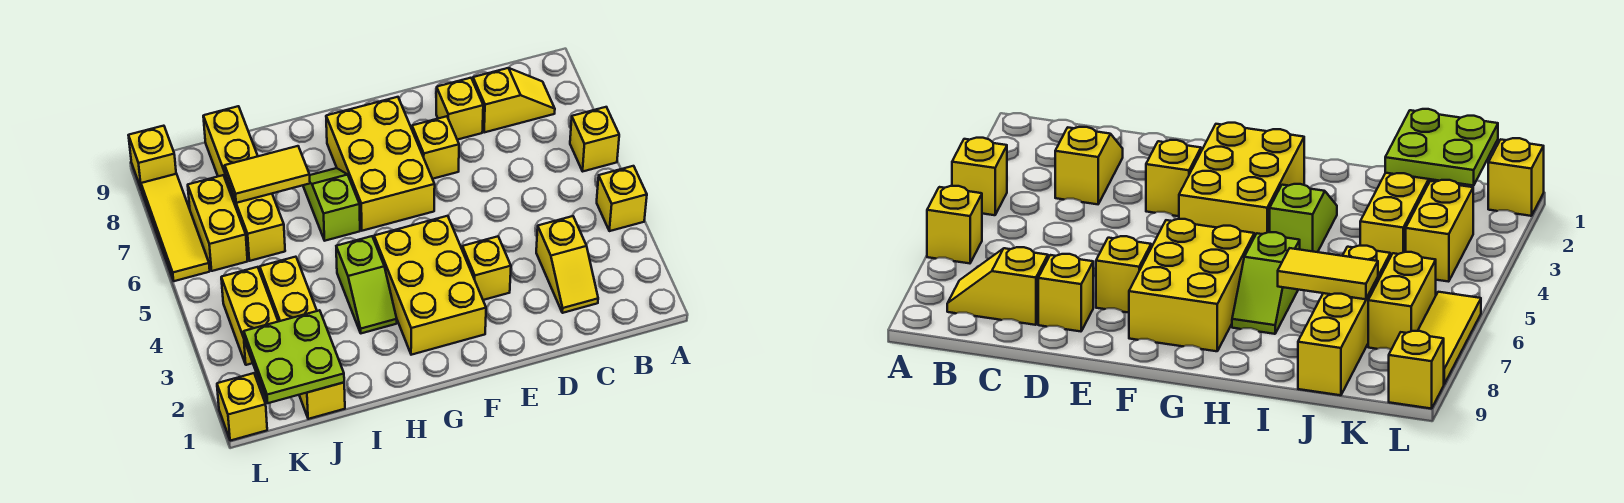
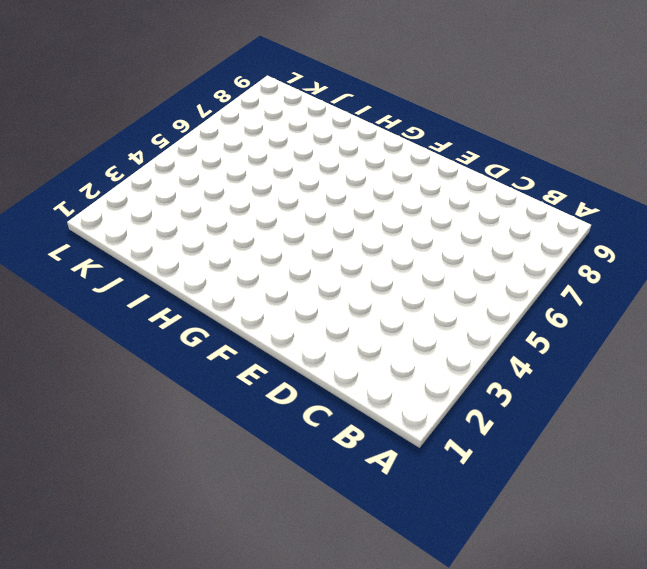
none -> yellow brick A4 level 1
none -> yellow brick A6 level 1
none -> yellow slope B8:C8 level 1 top C

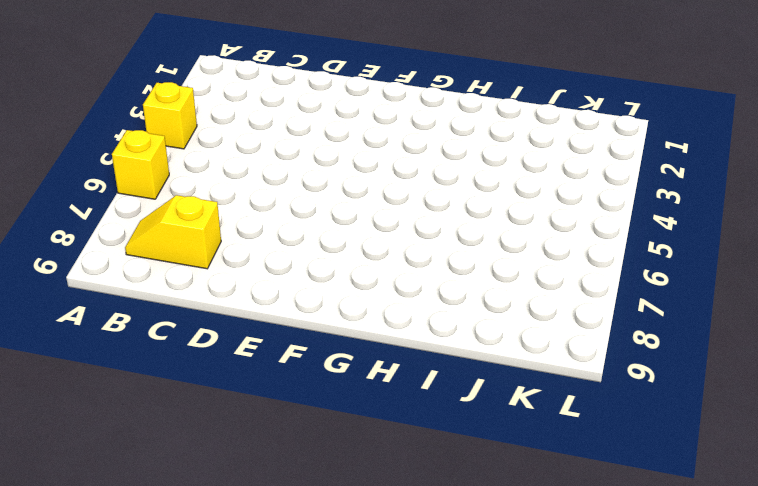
none -> yellow slope C2:C3 level 1 top 3
none -> yellow brick D8 level 1
none -> yellow brick E3 level 1

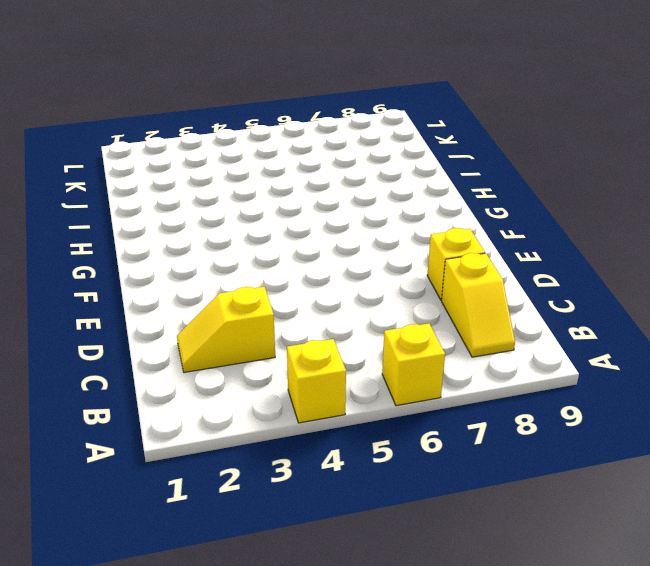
none -> yellow brick E3 level 1
none -> yellow brick E7 level 1
none -> yellow brick F2:G4 level 1

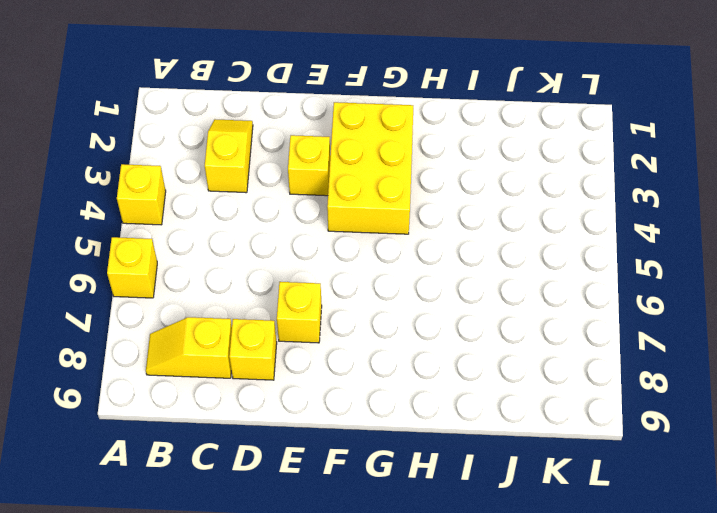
none -> yellow brick F6:G8 level 1
none -> lime slope H3:H4 level 1 top 4
none -> lime slope H6:H7 level 1 top 6

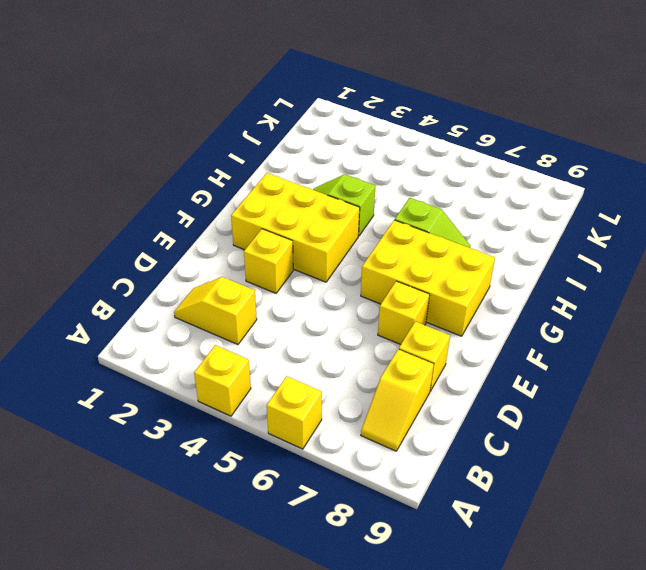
none -> yellow brick J1:J4 level 1
none -> yellow brick J6:J9 level 1
none -> yellow brick K3:K4 level 1

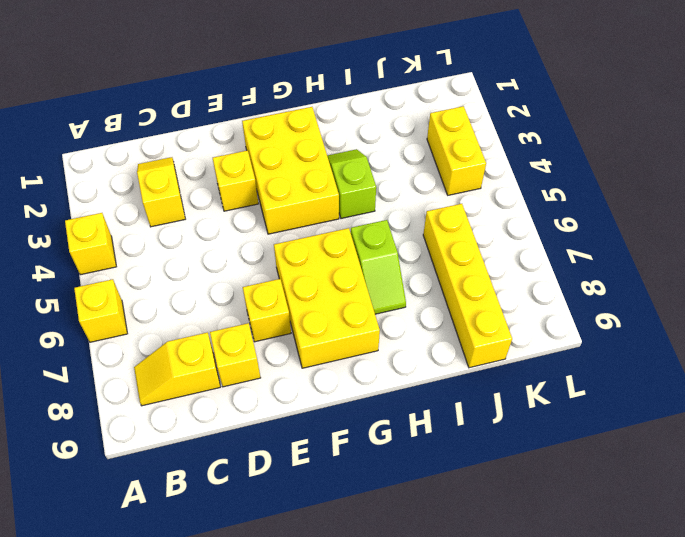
none -> yellow brick J1:J4 level 1
none -> yellow brick K6:K7 level 1
none -> yellow brick L1 level 1

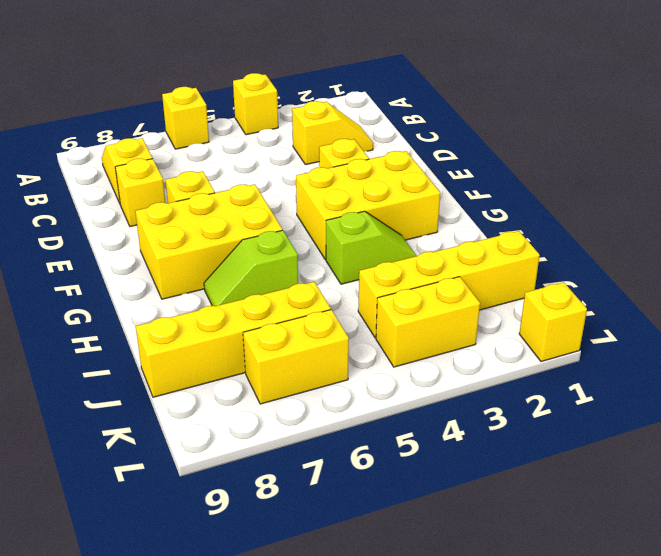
none -> yellow tile L6:L8 level 1
none -> yellow brick L9 level 1
none -> yellow tile I7:J7 level 2

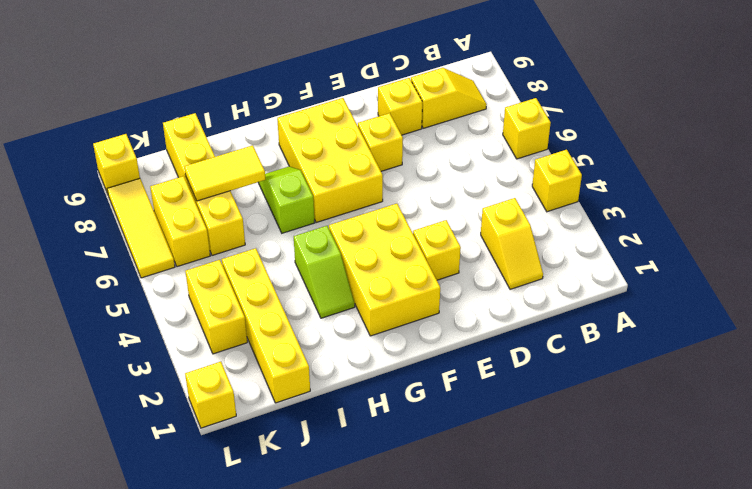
none -> lime plate J1:K2 level 2

